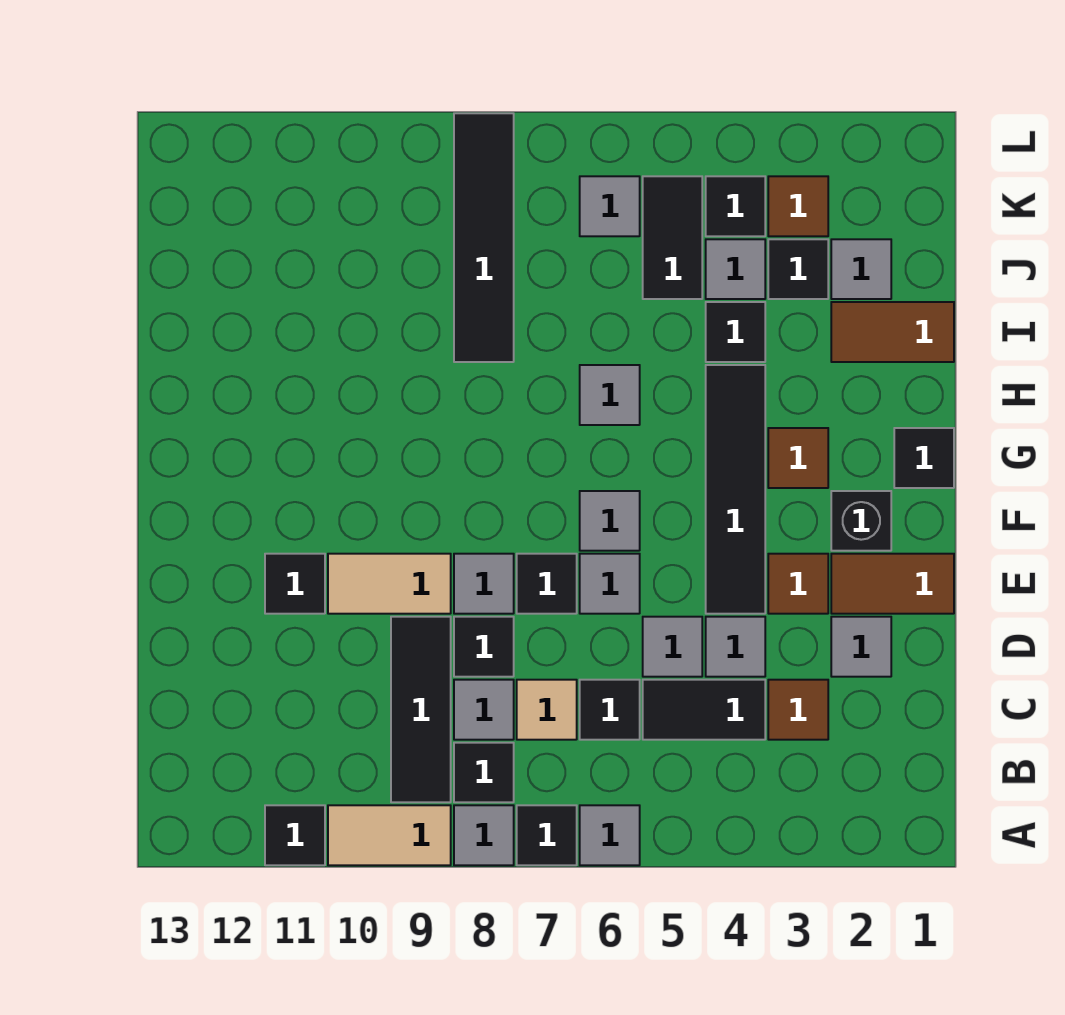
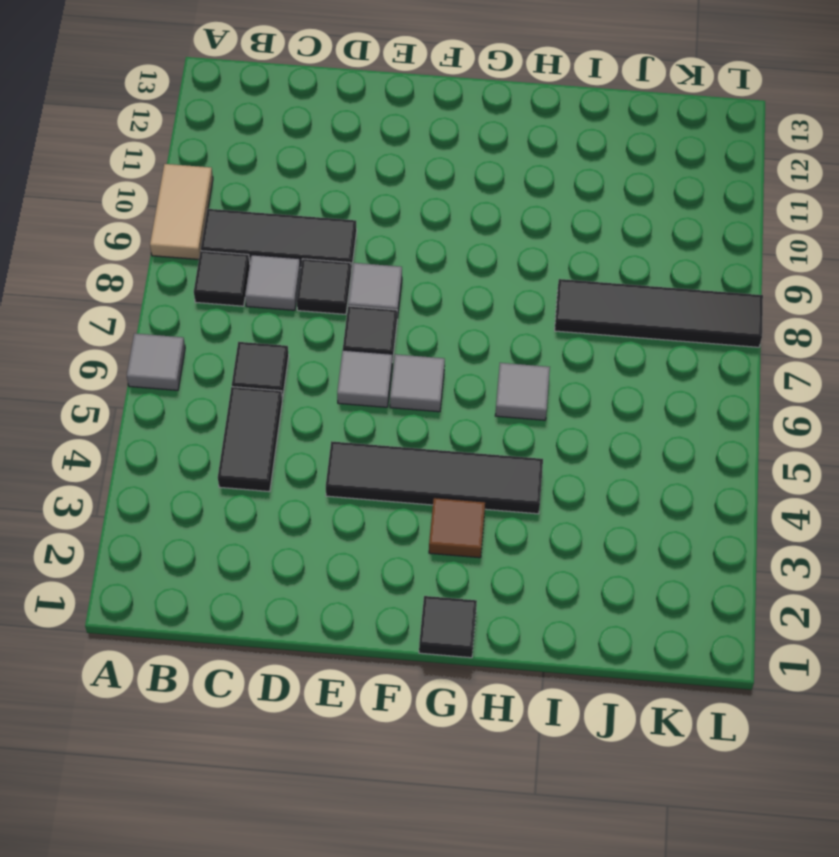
none -> black tile A7 level 1
none -> grey tile A8 level 1
none -> black tile A11 level 1
none -> brown tile C3 level 1

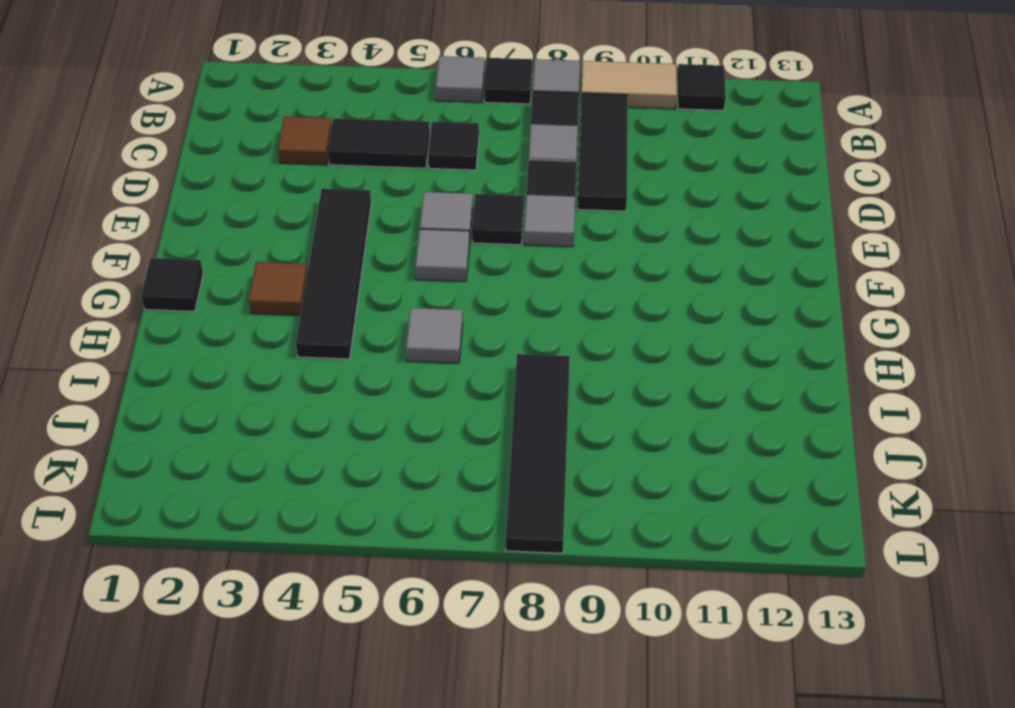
none -> tan tile C7 level 1
none -> grey tile D2 level 1
none -> grey tile D4 level 1
none -> grey tile D5 level 1

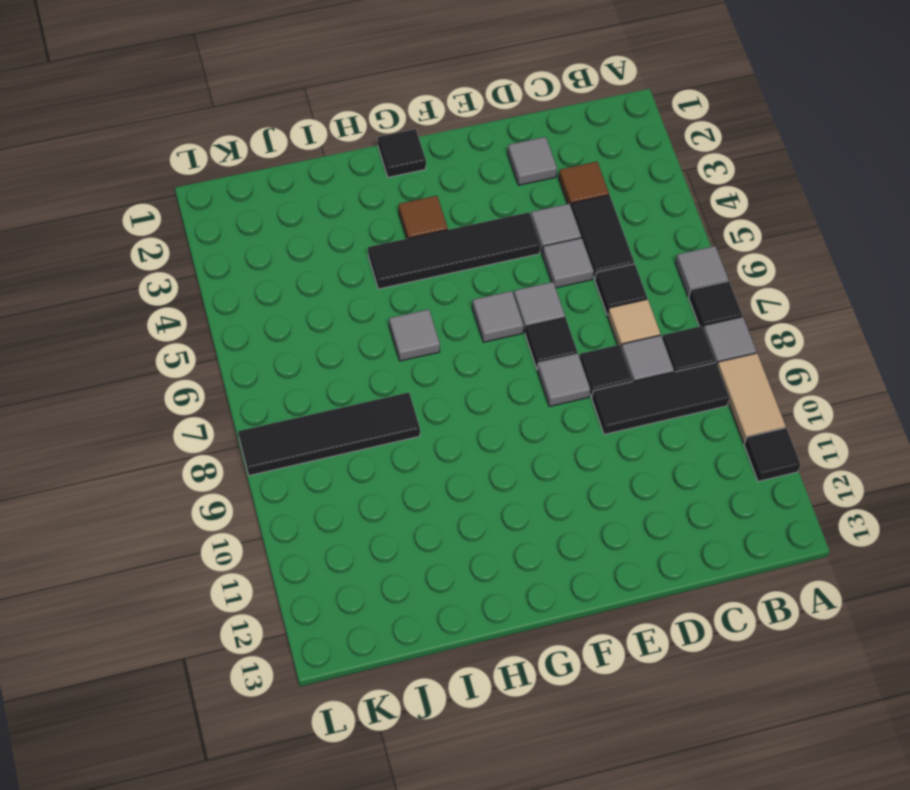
none -> brown tile E1:E2 level 1
none -> brown tile E3 level 1
none -> tan tile E9:E10 level 1
none -> black tile E11 level 1

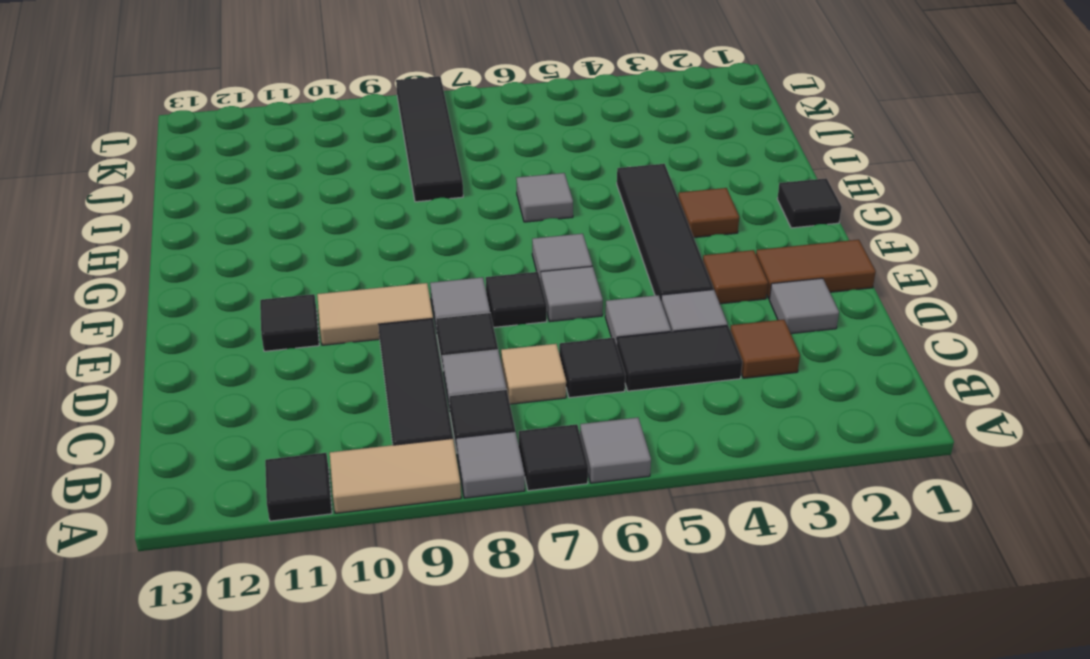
none -> black brick F2 level 1
none -> brown tile I1:I2 level 1
none -> black tile I4 level 1
none -> grey tile J2 level 1

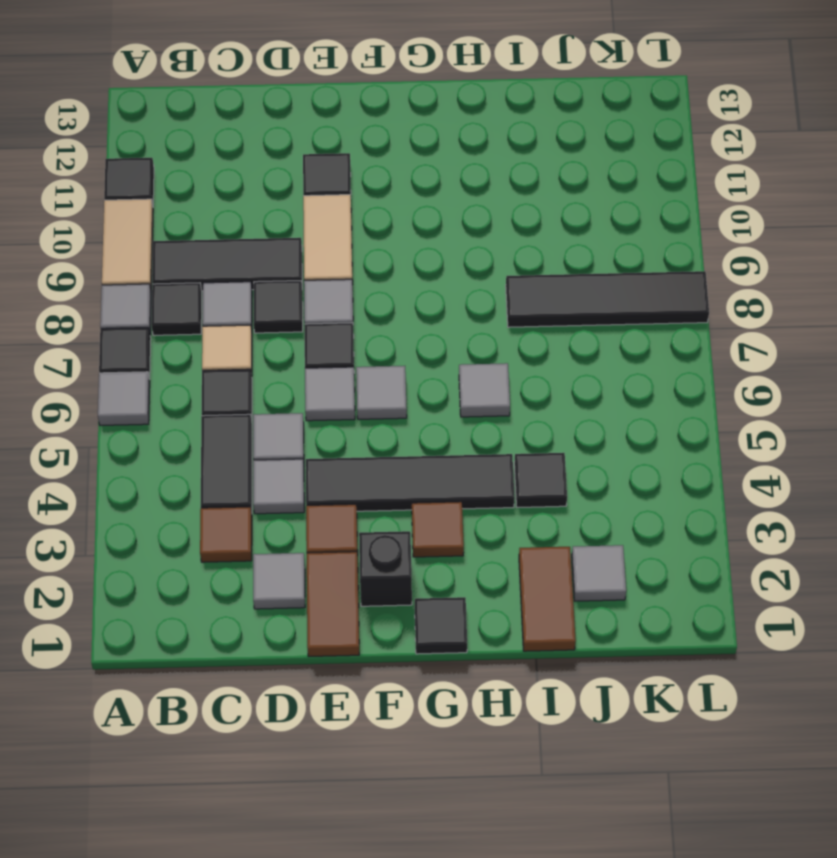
none -> black tile J3 level 1
none -> grey tile J4 level 1
none -> black tile J5:K5 level 1
none -> brown tile K3 level 1

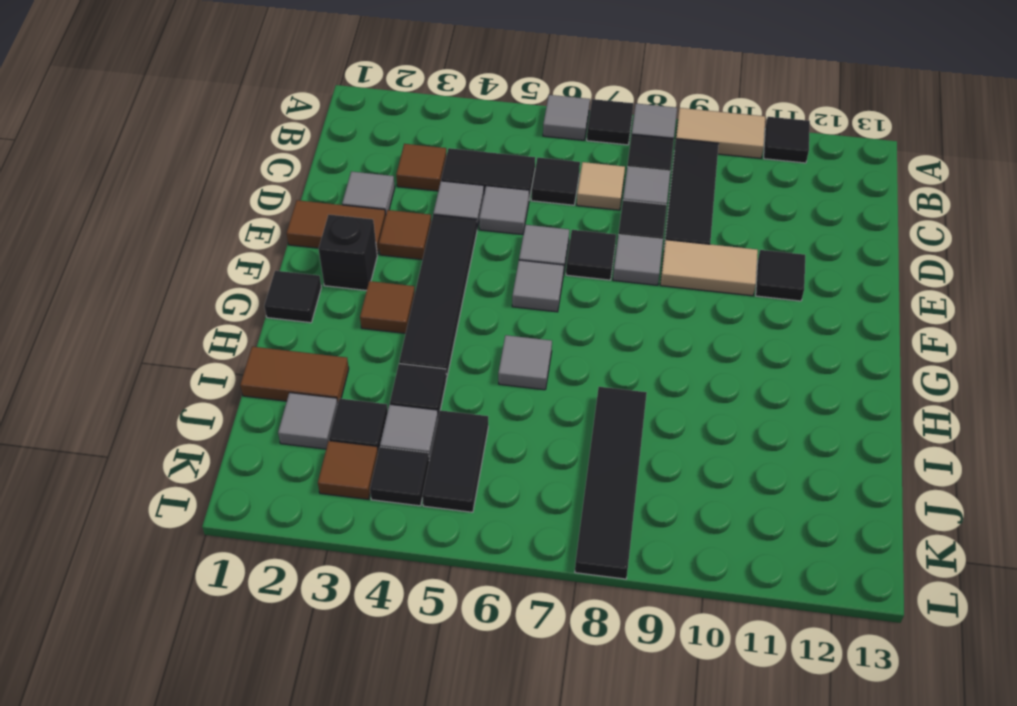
none -> grey tile K6 level 1

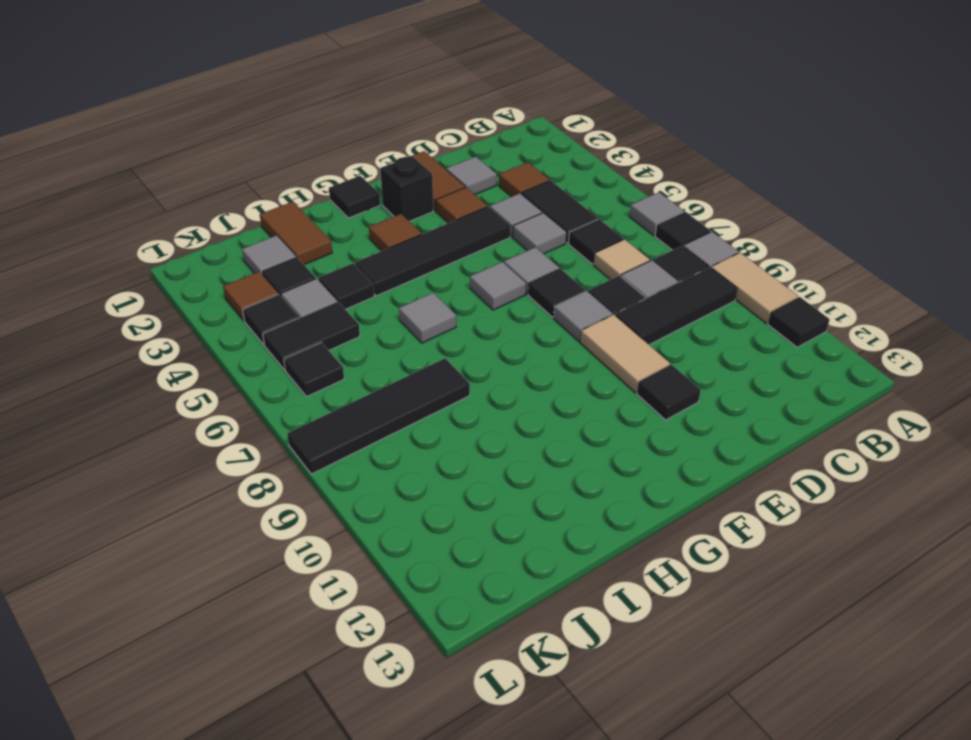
black tile K6 level 1 -> grey tile K6 level 1

